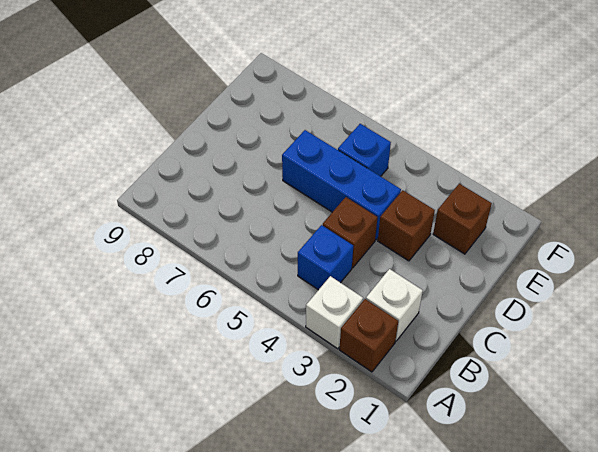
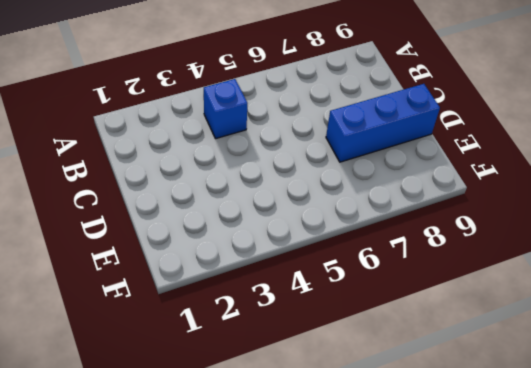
blue brick D7:D9 level 1 -> blue brick D4:D6 level 1
none -> brown brick A2 level 1
none -> white brick A3 level 1

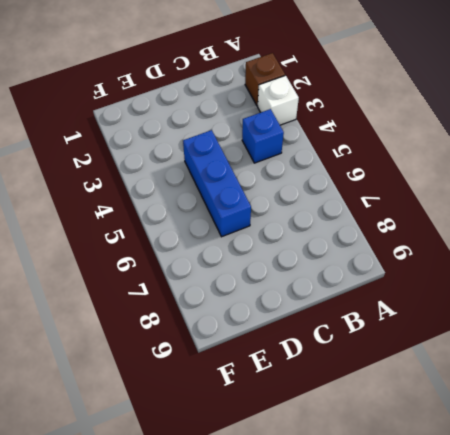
none -> white brick B2 level 1
none -> brown brick C4 level 1

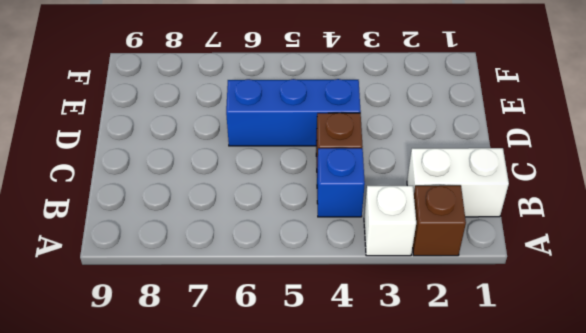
white brick B1:B2 level 1 -> white brick B2 level 1
none -> brown brick D3 level 1
none -> brown brick E2 level 1

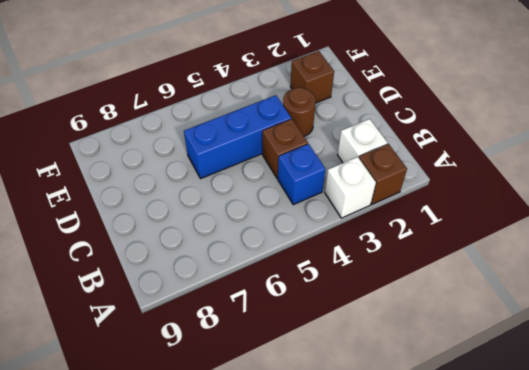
brown round brick D3 level 1 -> brown brick D3 level 1
none -> blue brick E5 level 1

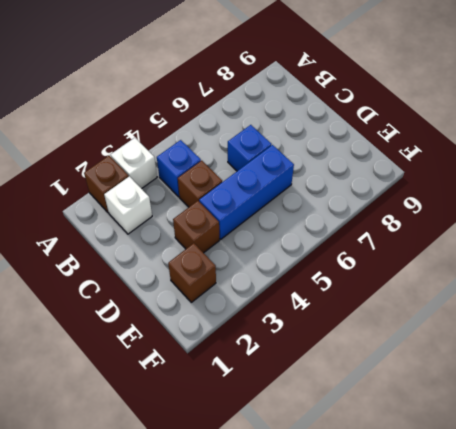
blue brick C6 level 1 -> blue brick E5 level 1

